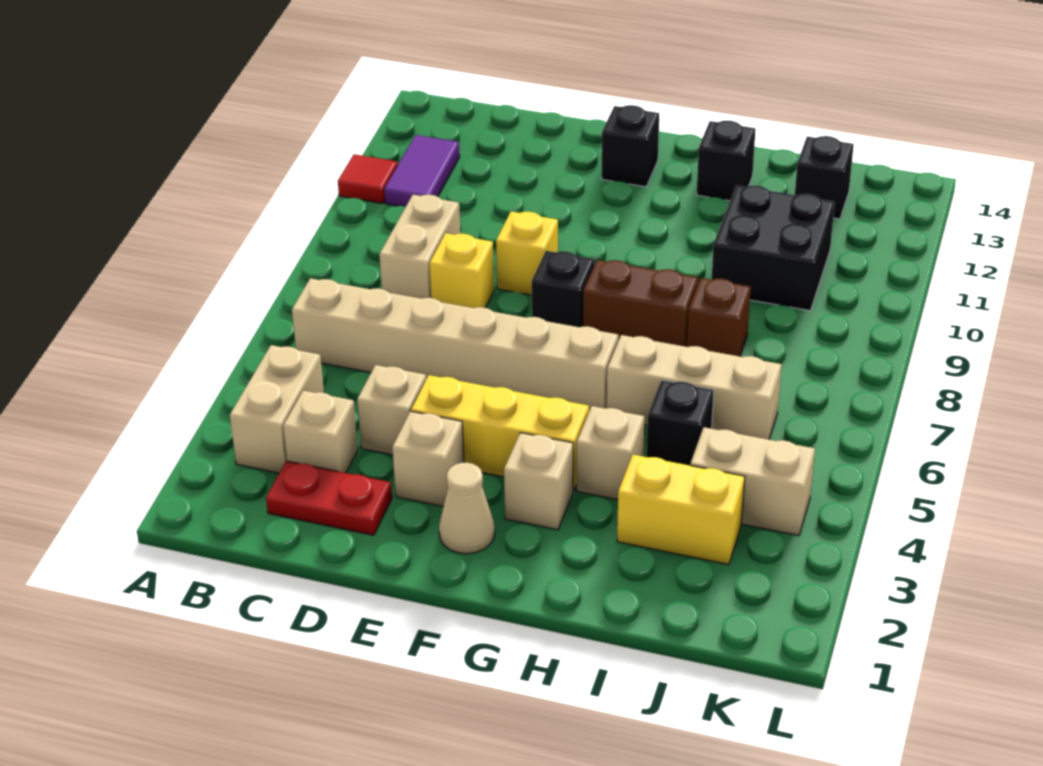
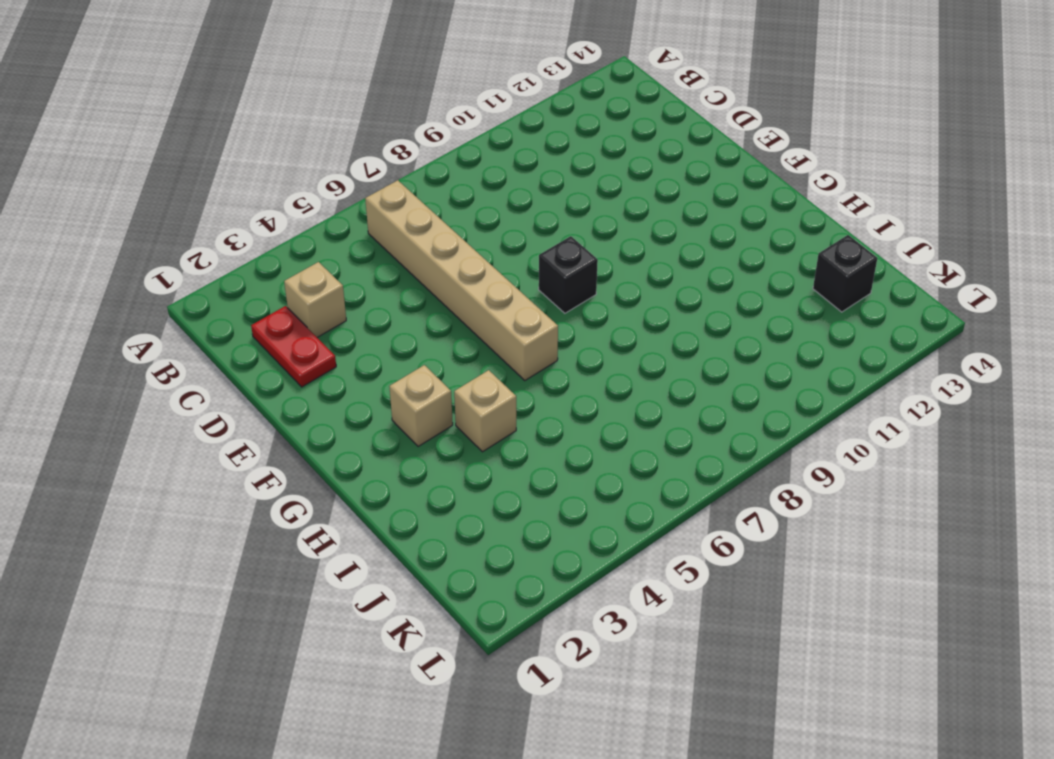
none -> red tile A11 level 1
none -> tan brick B3:B4 level 1
none -> purple tile B11:B12 level 1

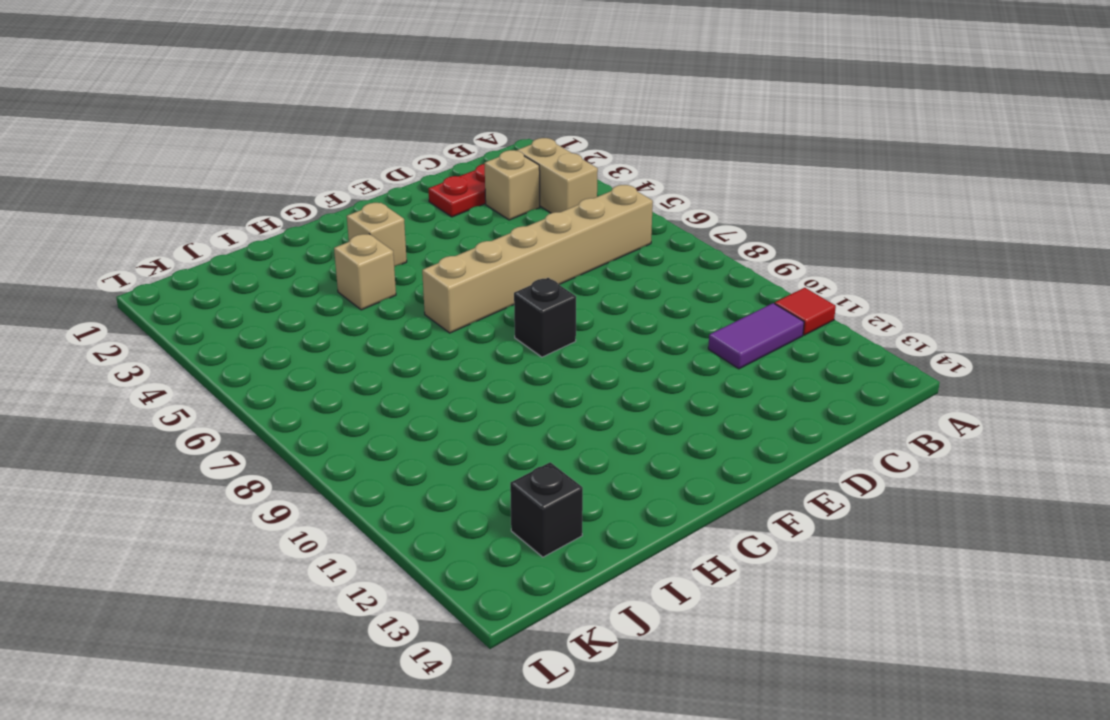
purple tile B11:C11 level 1 -> purple tile B11:B12 level 1
none -> tan brick C8:C9 level 1
none -> tan brick D4 level 1
none -> yellow brick D8 level 1

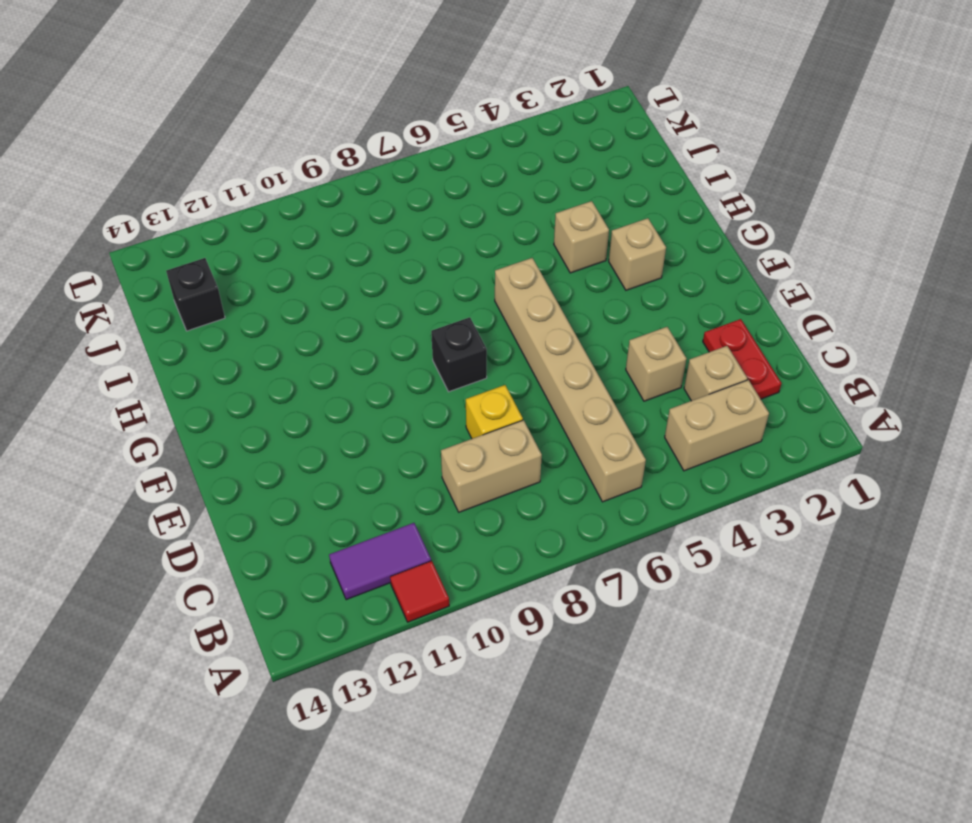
none -> tan brick E3 level 1
none -> yellow brick E4:G4 level 1
none -> yellow brick E9 level 1

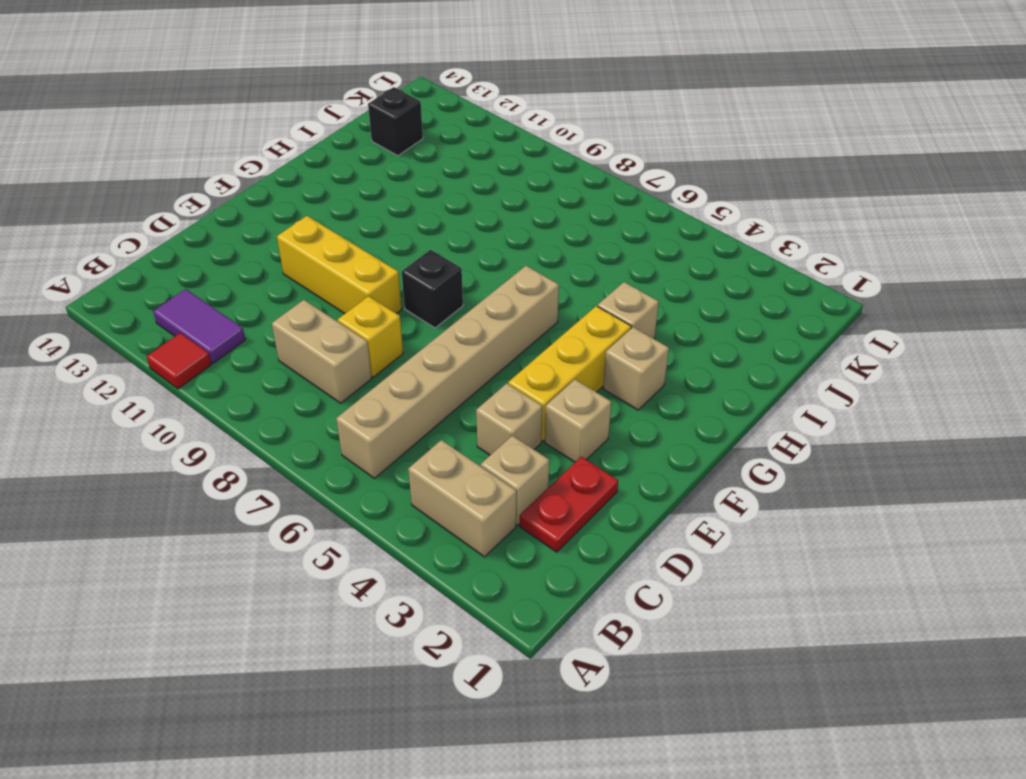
yellow brick E9:E11 level 1 -> yellow brick E9 level 1
none -> tan cone F2 level 1
none -> black brick F13 level 1
none -> brown brick G8:H8 level 1

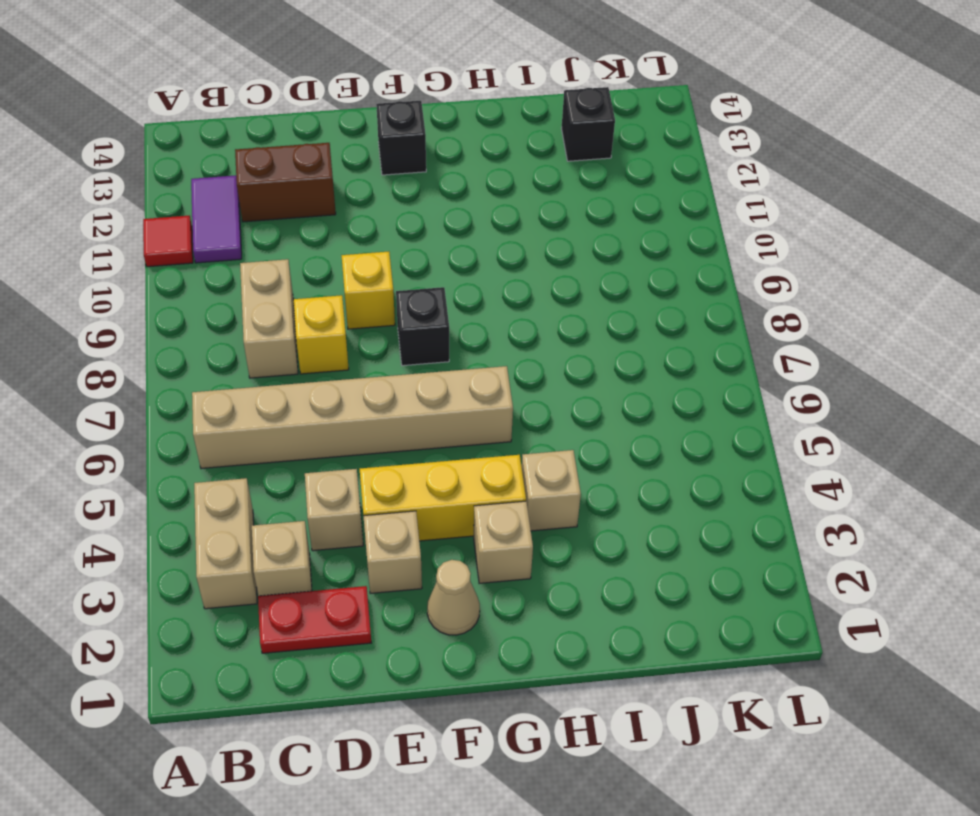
brown brick C12:D12 level 1 -> brown brick G8:H8 level 1
none -> tan brick H6:J6 level 1
none -> black brick H13 level 1
none -> yellow brick I3:J3 level 1

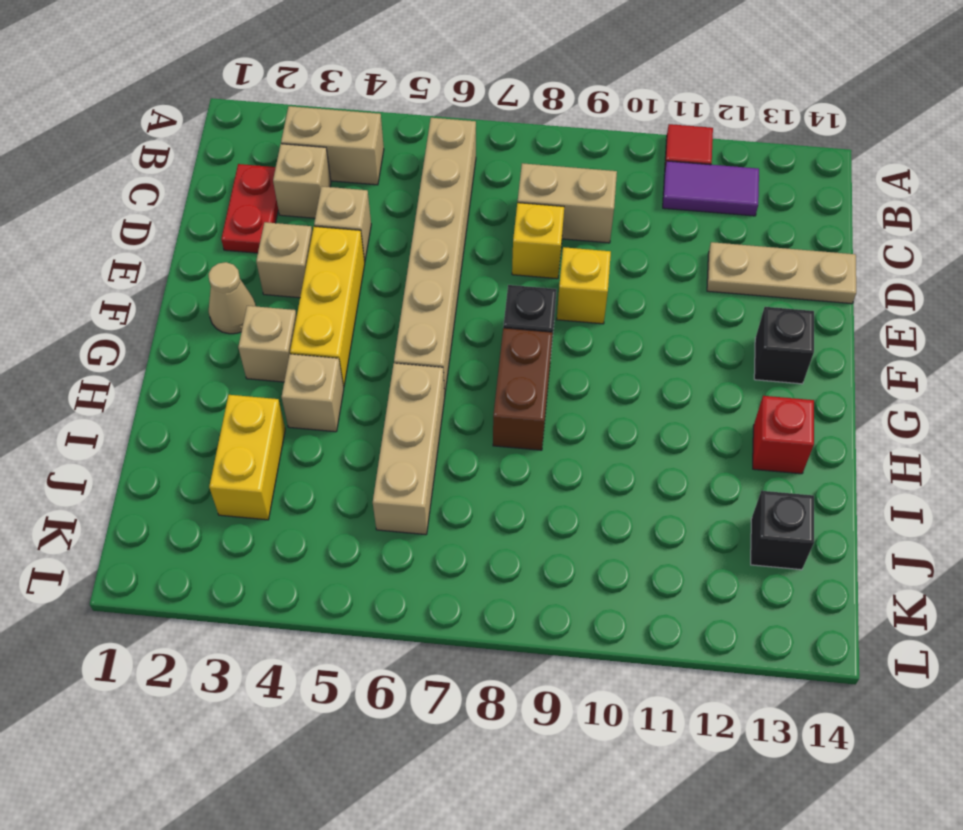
tan plate D12:D14 level 1 -> none
red brick H13 level 1 -> black brick H13 level 1
none -> black brick I5 level 1
none -> brown brick I8 level 1
none -> black brick I10:J11 level 1

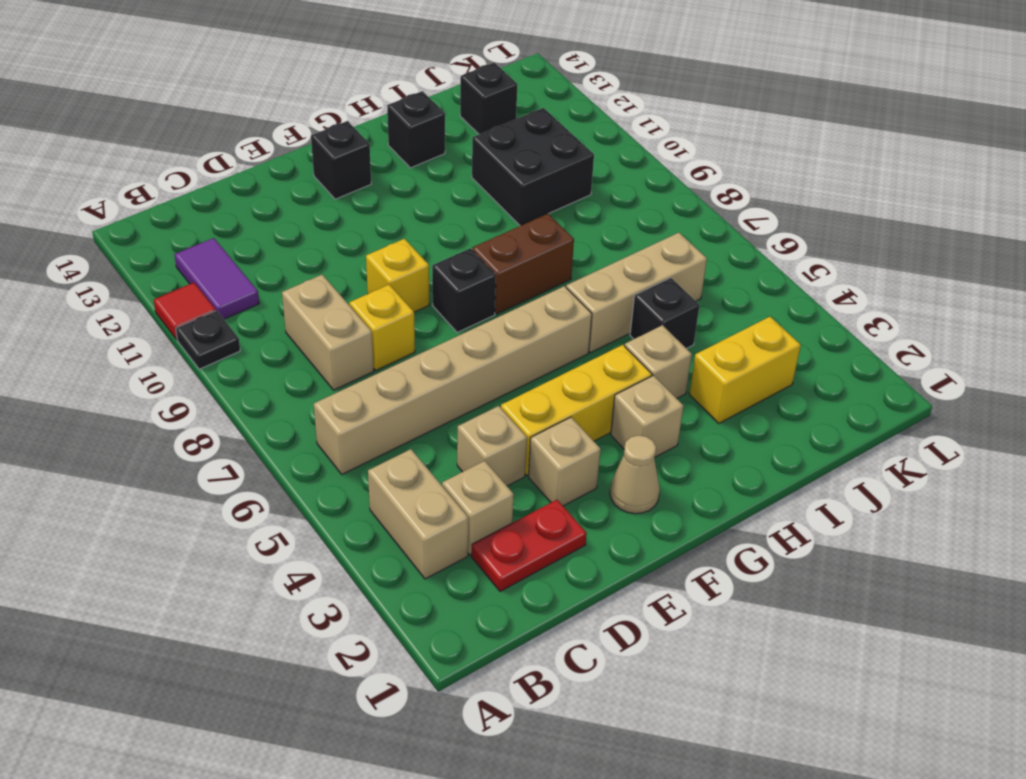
black plate A10 level 1 -> none
none -> brown brick I8 level 1
none -> tan brick J4:K4 level 1

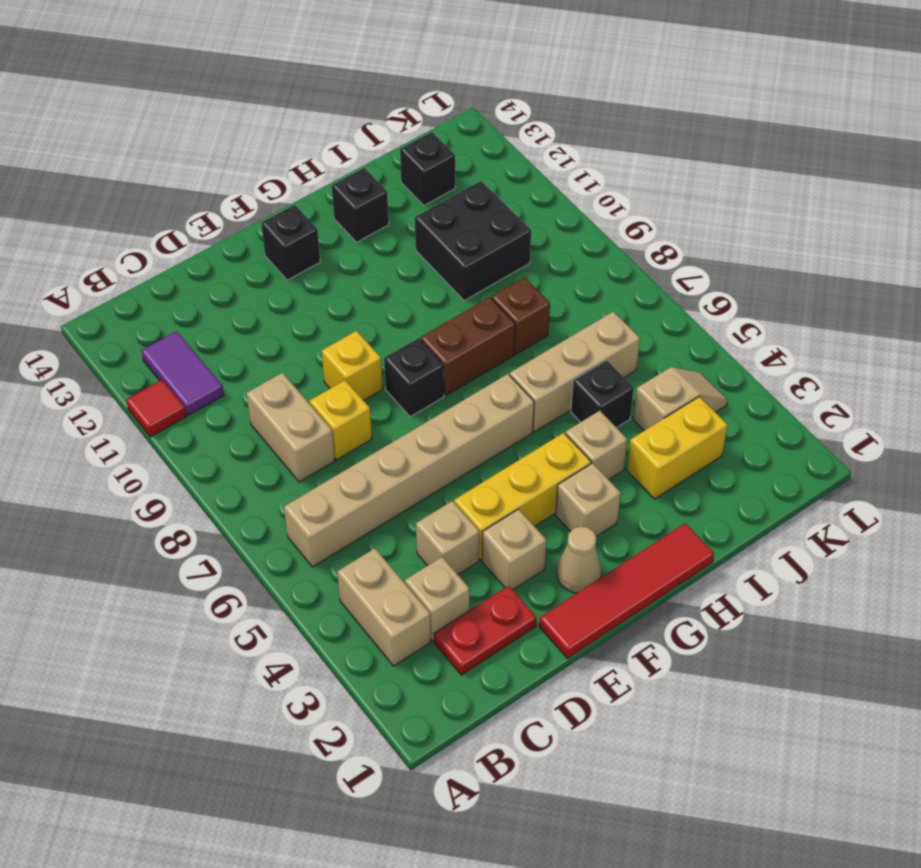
red tile E1:H1 level 1 -> none
tan slope J4:K4 level 1 top J -> tan brick J4:K4 level 1

